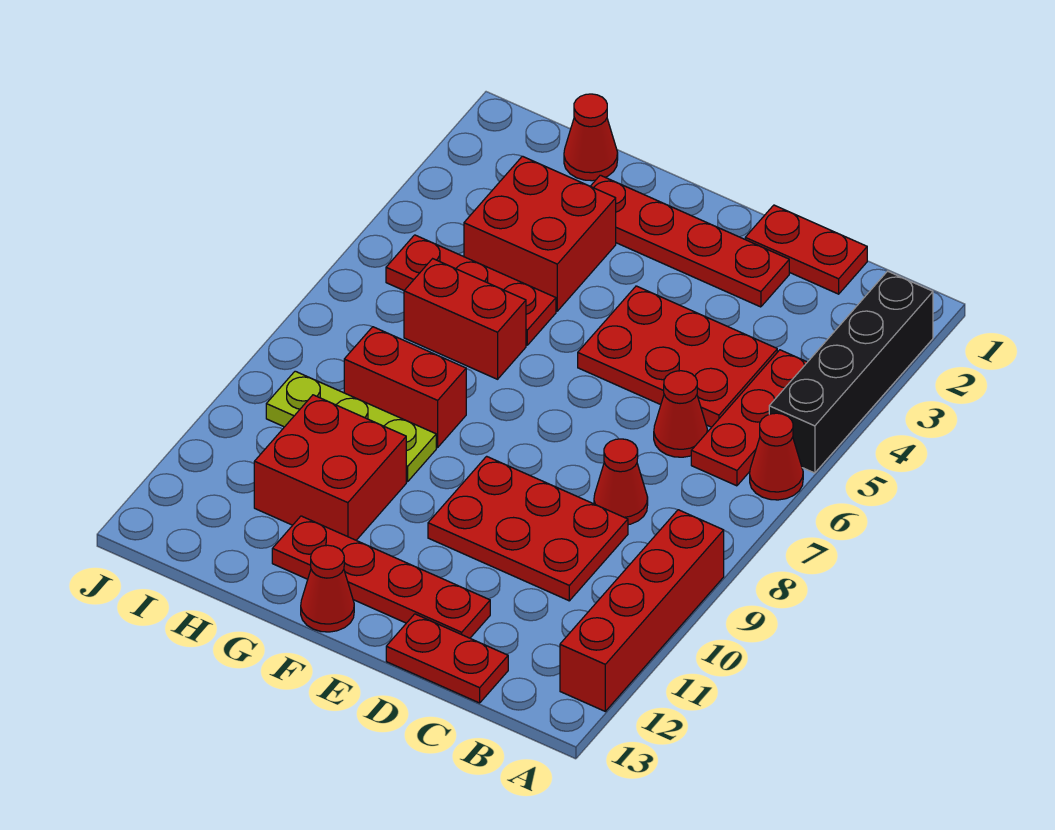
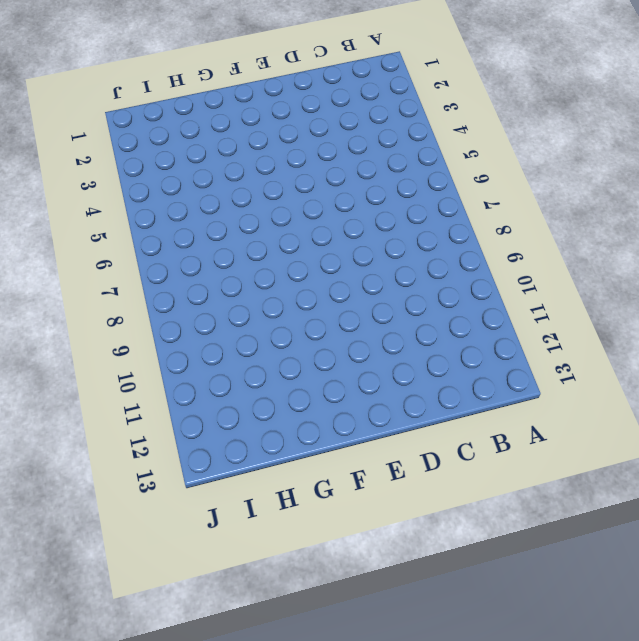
none -> black brick A2:A5 level 1
none -> red cone A6 level 1
none -> red brick A9:A12 level 1

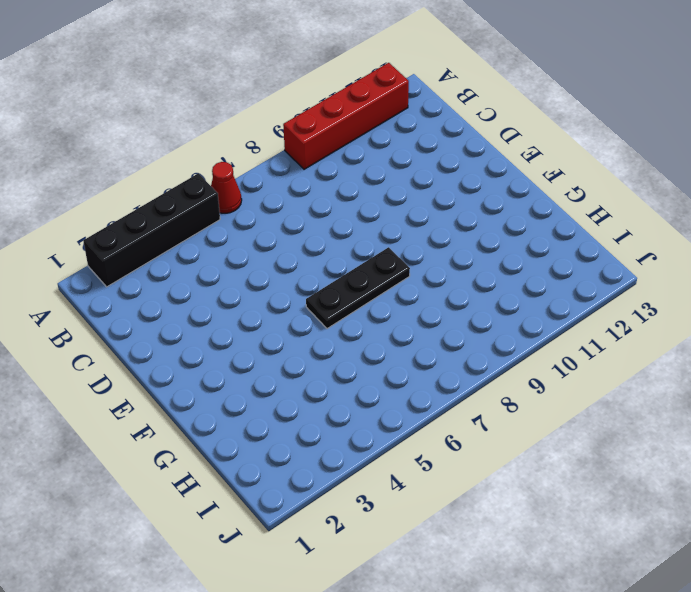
black plate F6:F8 level 1 -> none
none -> red plate B4:B6 level 1
none -> red plate C1:D1 level 1
none -> red plate C4:E5 level 1

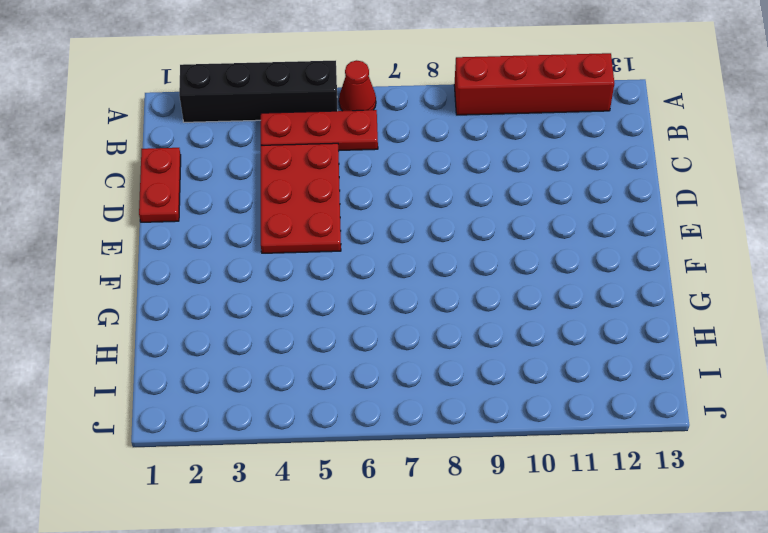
none -> red cone C6 level 1
none -> red cone C8 level 1
none -> red plate C9:E10 level 1

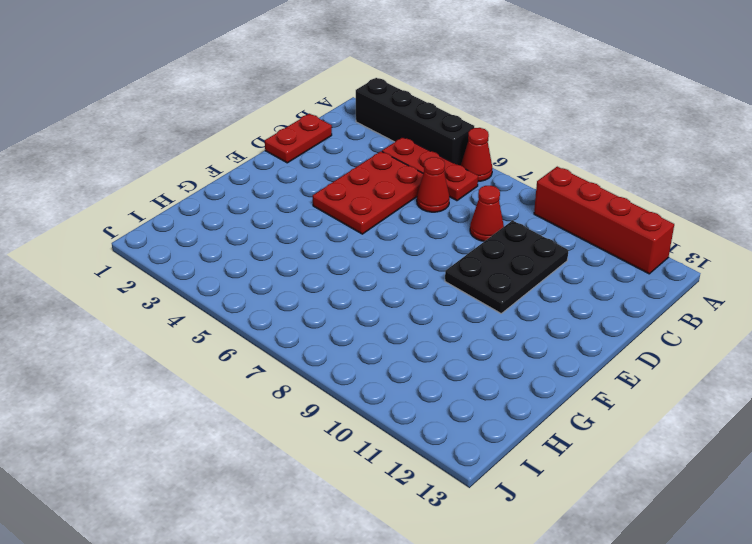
black plate C9:E10 level 1 -> red plate C9:E10 level 1
none -> red plate C13:D13 level 1
none -> red plate D2:G2 level 1
none -> red plate D12:G12 level 1

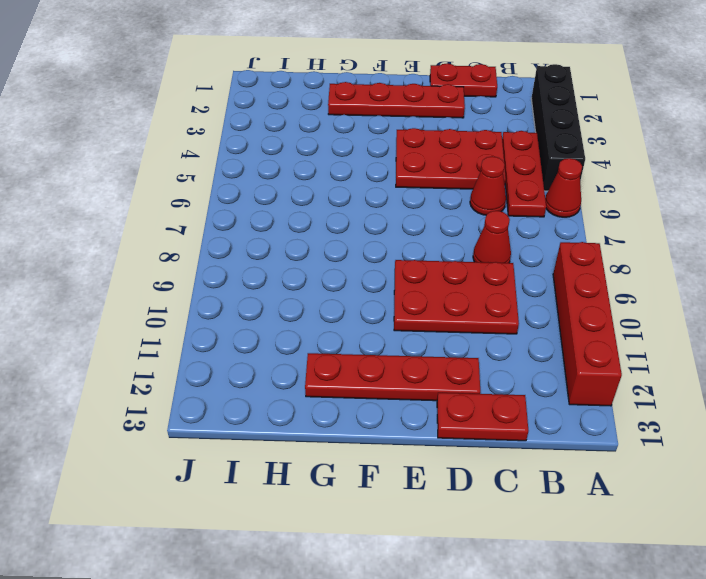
none -> red cone F13 level 1
none -> red brick G3:H4 level 1
none -> red plate G5:I5 level 1

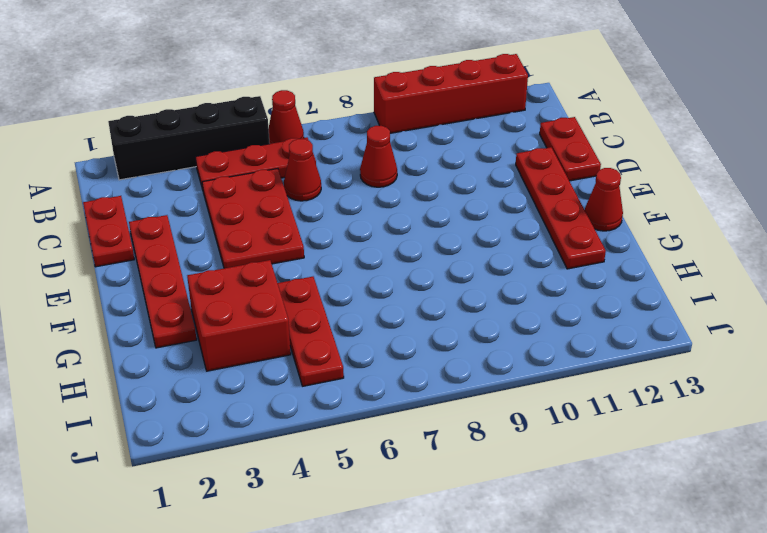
none -> red plate C9:E10 level 1
none -> red brick G6:H6 level 1
none -> red brick G8:H8 level 1

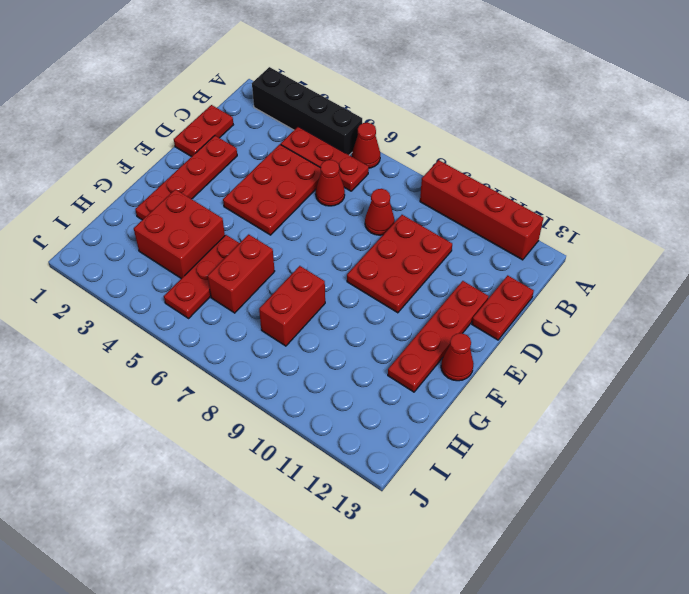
none -> lime plate G9:I9 level 1
none -> red brick G10:H11 level 1
none -> red cone H1 level 1

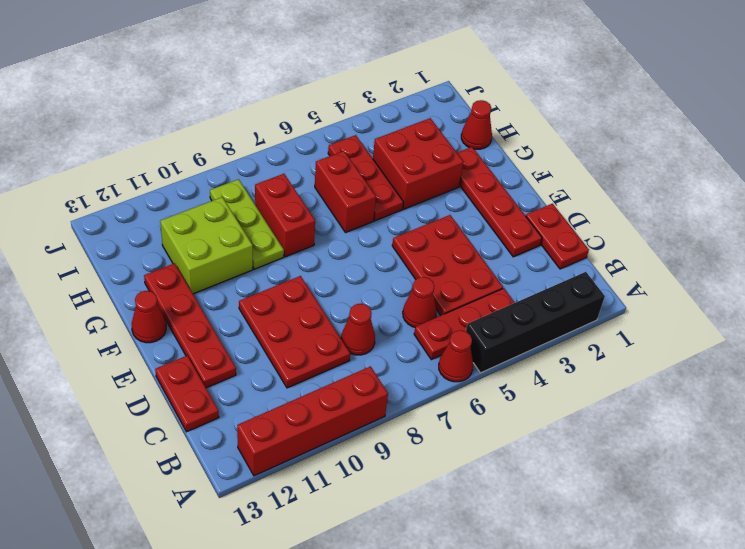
lime brick G10:H11 level 1 -> red brick G10:H11 level 1

